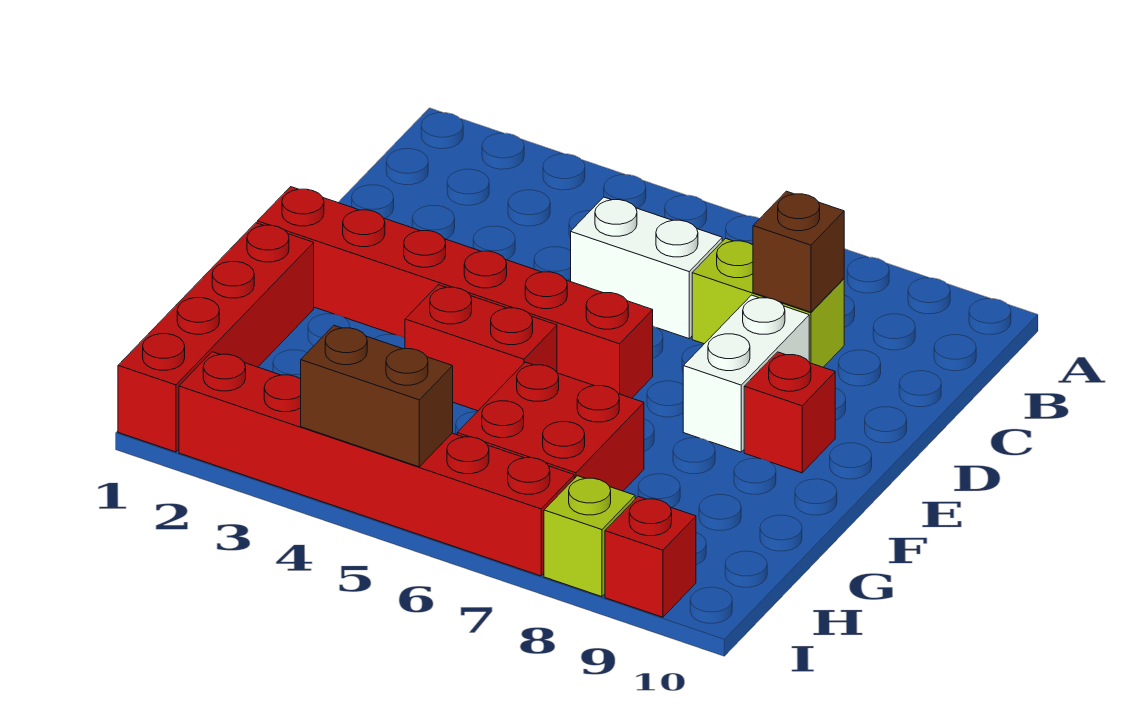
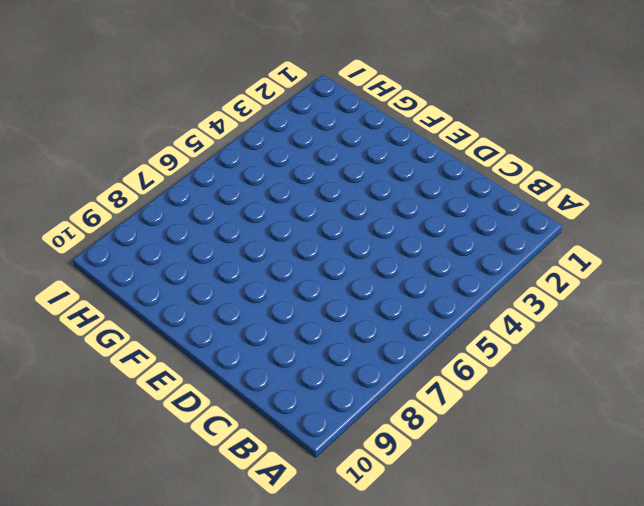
none -> white brick C5:C6 level 1
none -> lime brick C7:C8 level 1
none -> white brick D8:E8 level 1

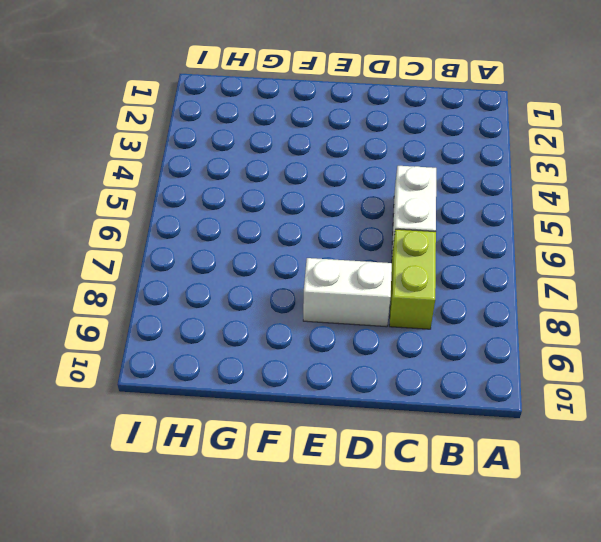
none -> red brick E1:E6 level 1
none -> red brick E9 level 1
none -> red brick F1:I1 level 1

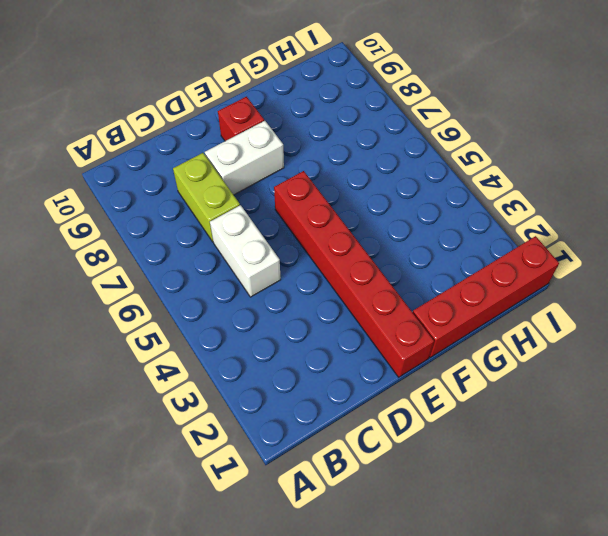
none -> red brick F4:F5 level 1
none -> red brick G6:H7 level 1
none -> red brick I2:I7 level 1

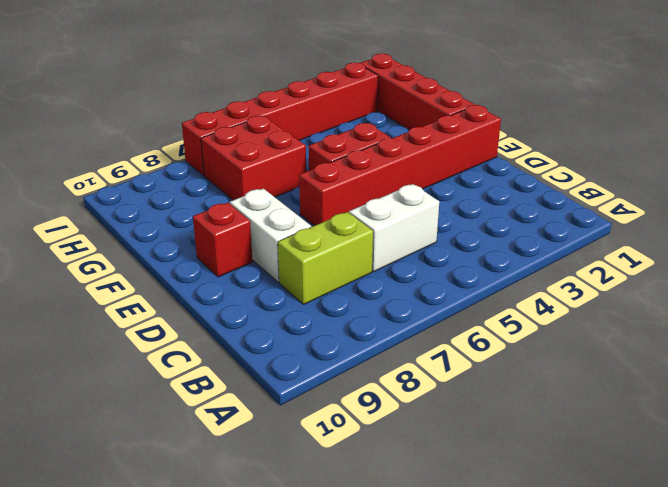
none -> lime brick I8 level 1
none -> red brick I9 level 1
none -> brown brick C8 level 2

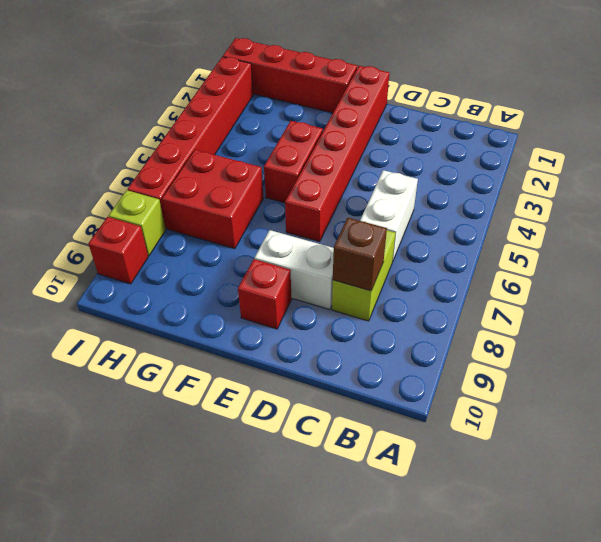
none -> brown brick I4:I5 level 2

